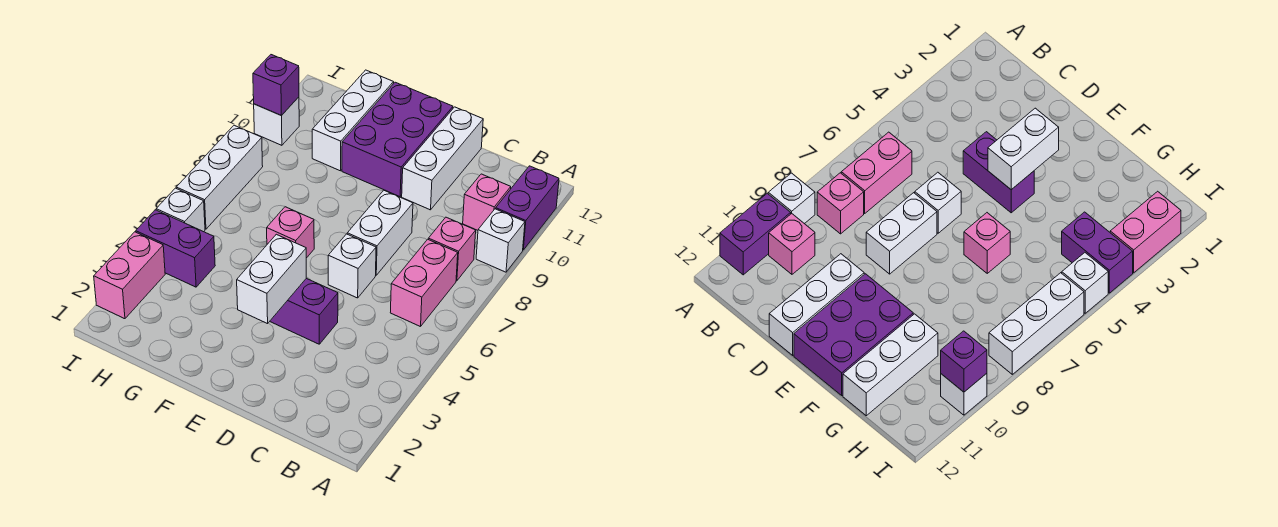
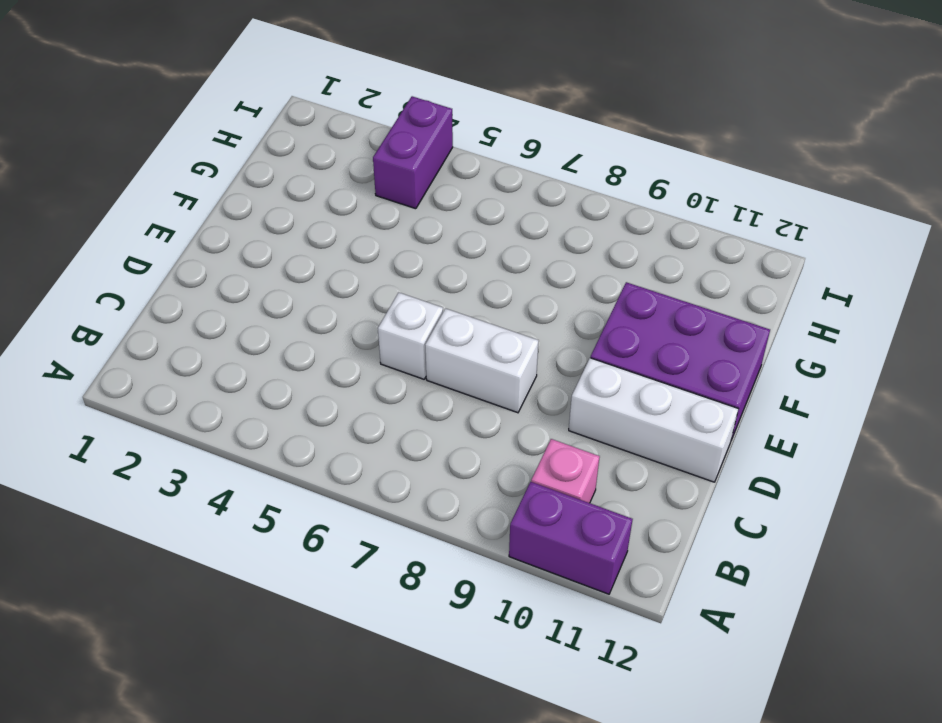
none -> white brick A9 level 1
none -> pink brick B6:B7 level 1
none -> pink brick B8 level 1

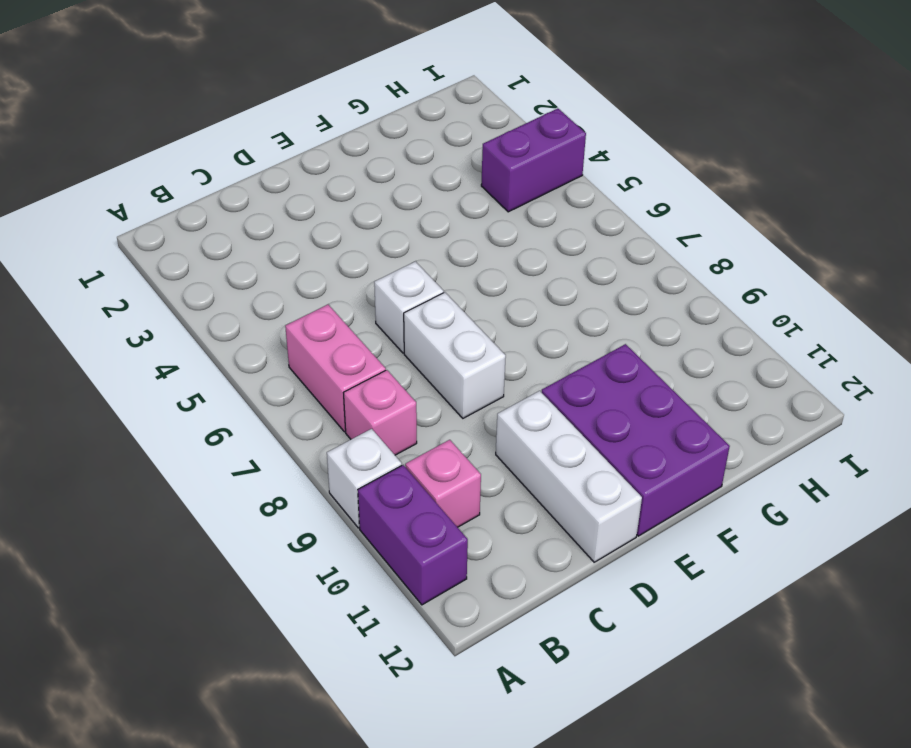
none -> purple brick D4:E4 level 1
none -> pink brick F6 level 1
none -> white brick G10:G12 level 1

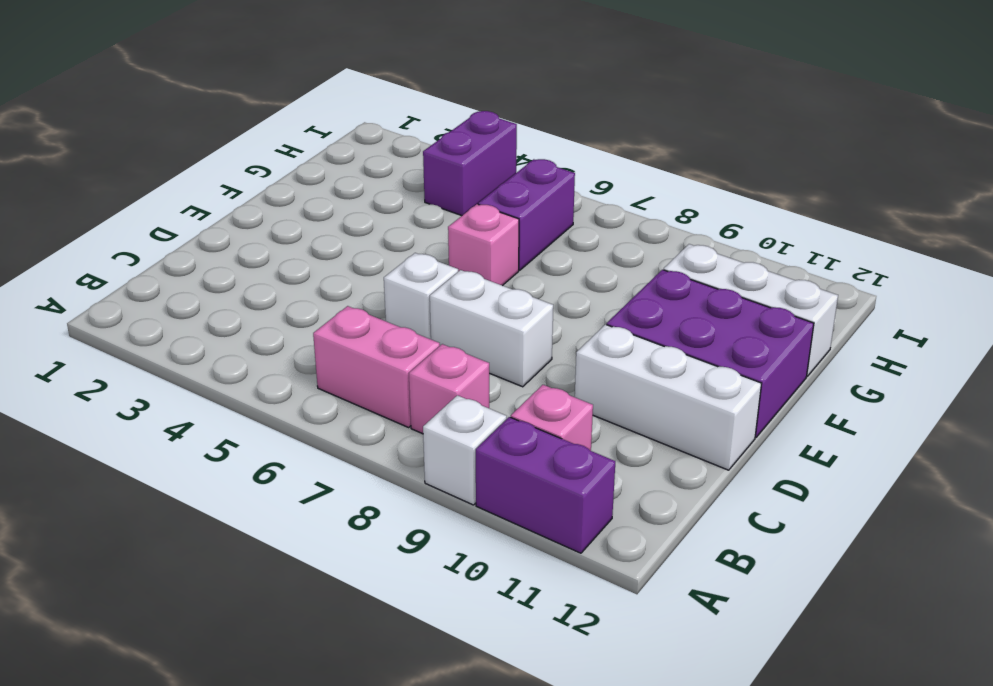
purple brick G6:H6 level 1 -> purple brick D4:E4 level 1
none -> pink brick I2:I3 level 1
none -> white brick I5 level 1
none -> white brick I6:I8 level 1

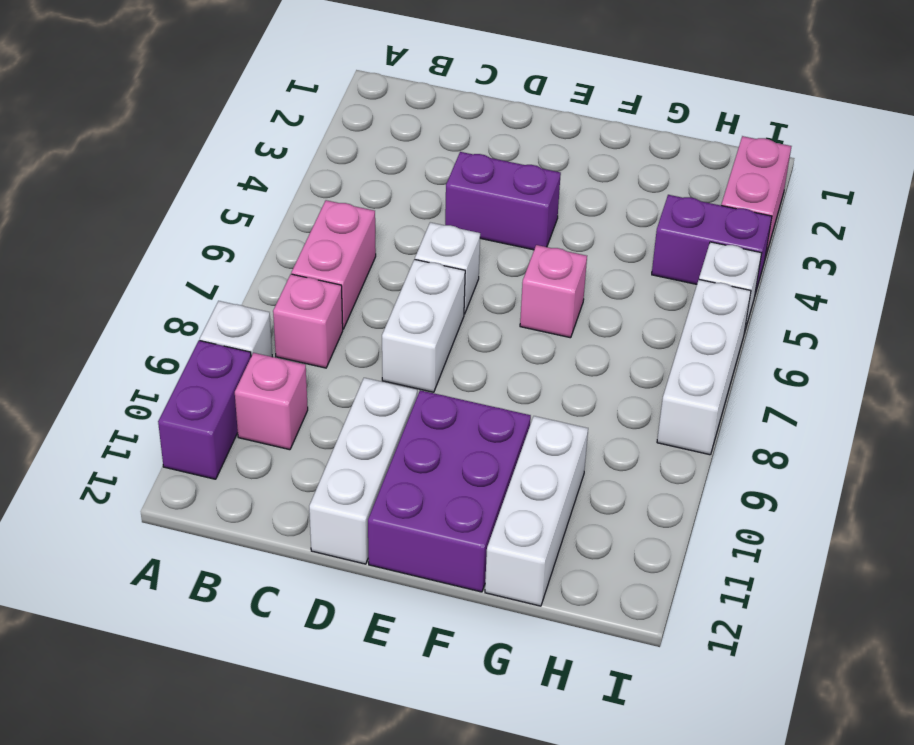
none -> white brick I10 level 1
none -> white brick E3:E4 level 2
none -> purple brick I10 level 2

